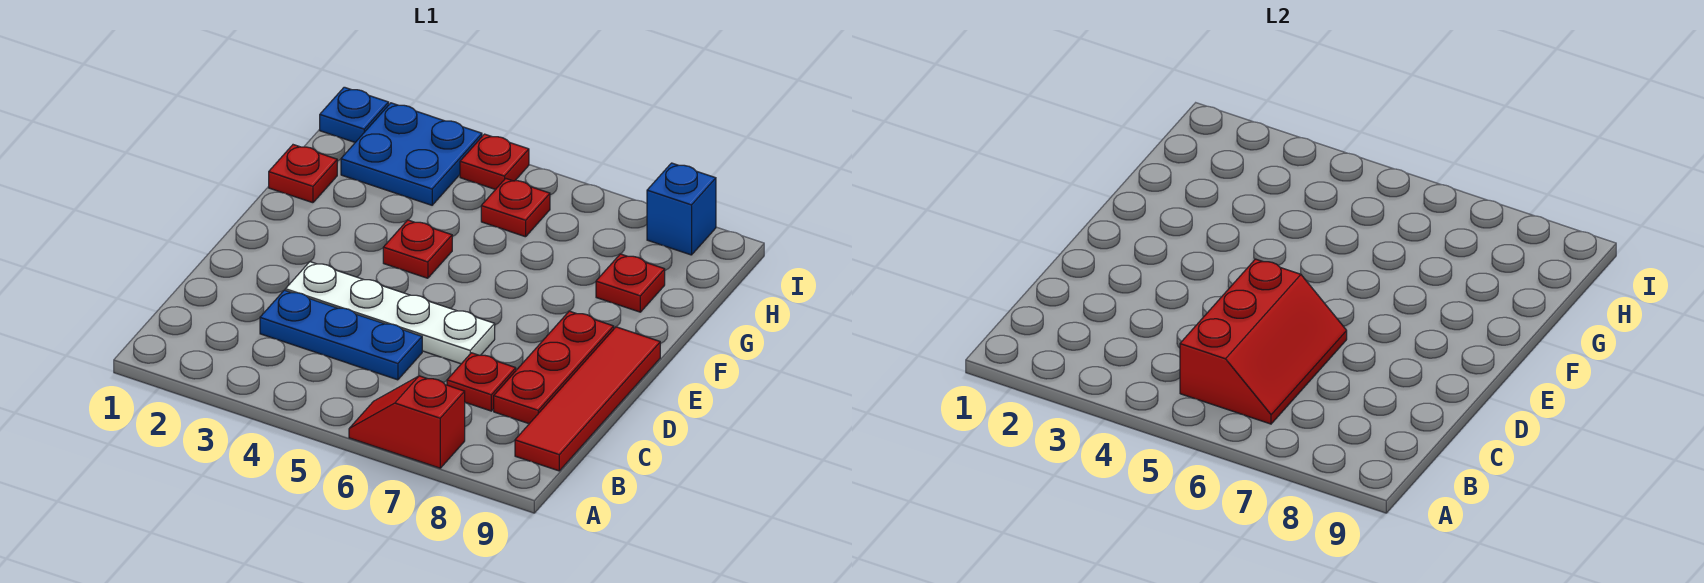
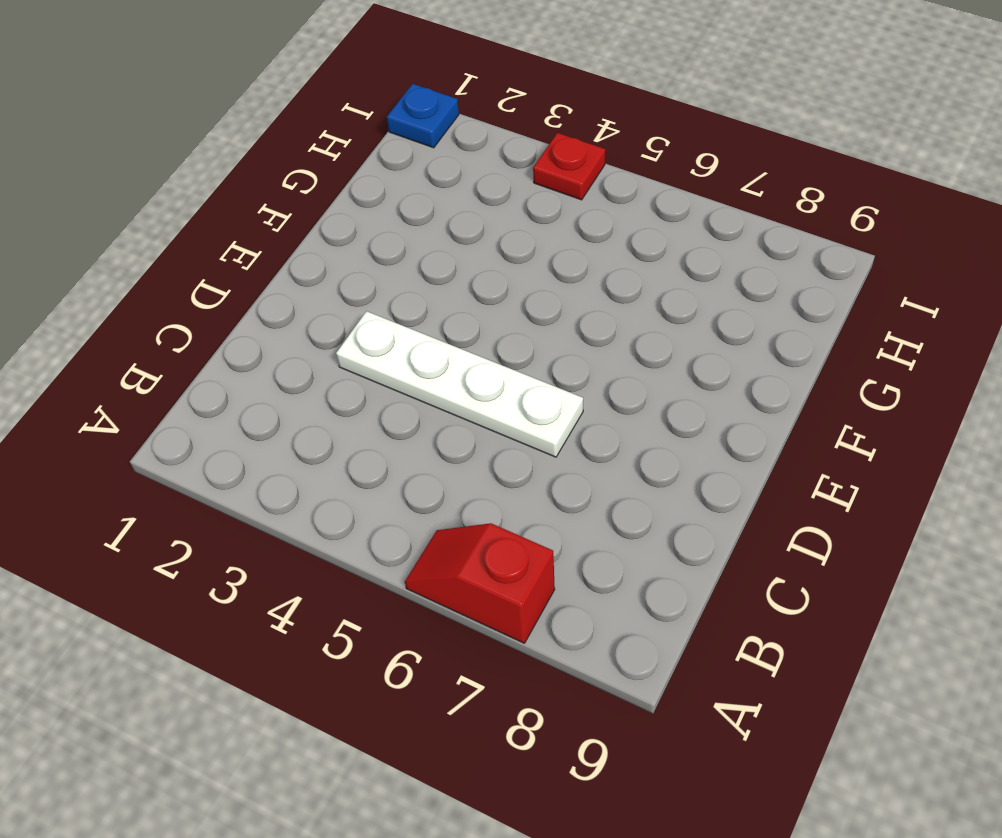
none -> red tile B9:E9 level 1
none -> blue plate C3:C5 level 1
none -> red plate C7 level 1

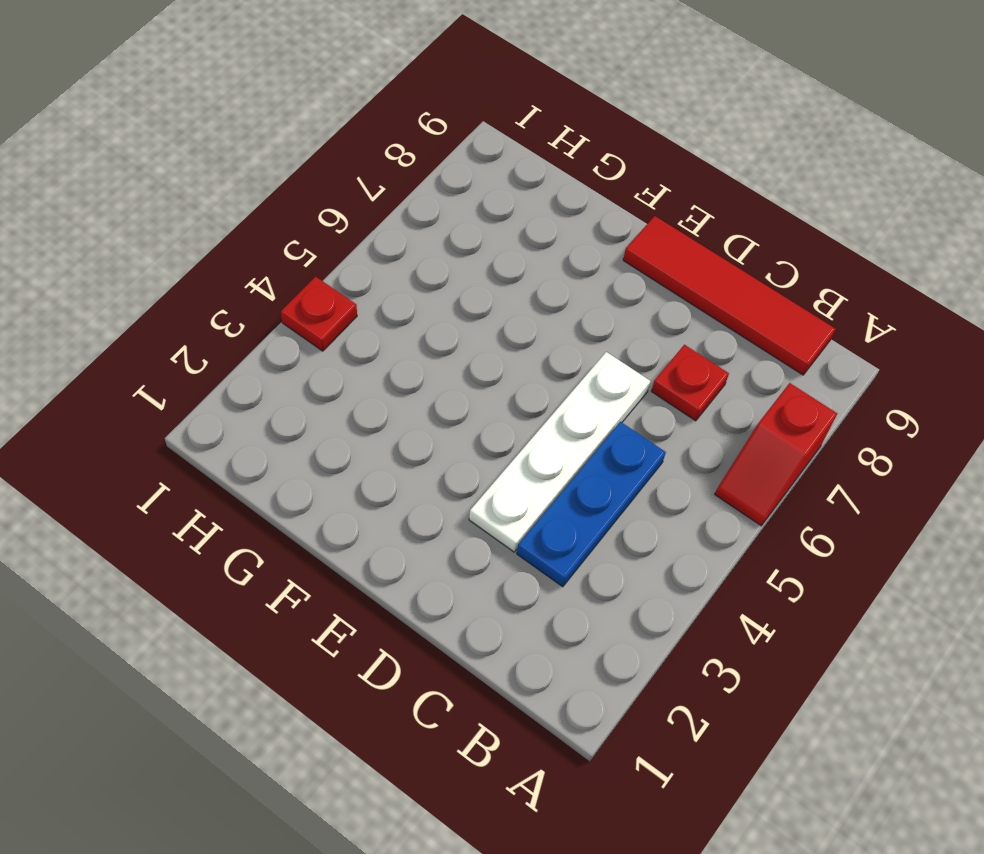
none -> red plate C8:E8 level 1
none -> red plate F4 level 1
none -> red plate G1 level 1

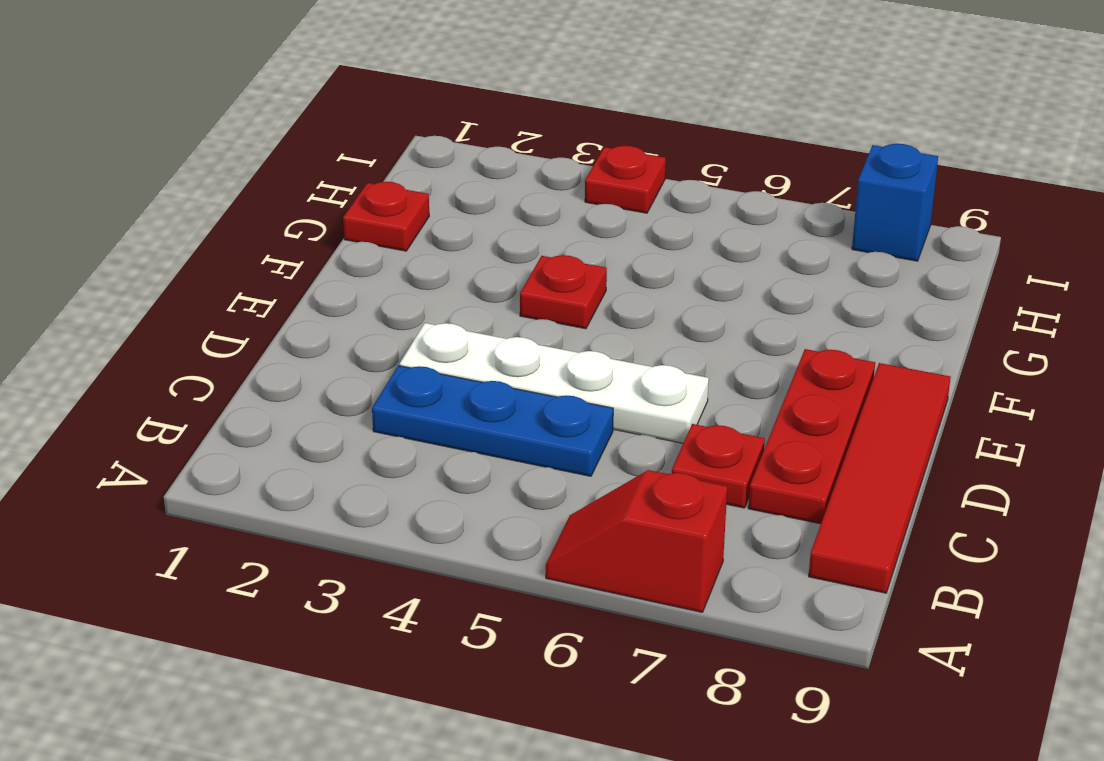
none -> red plate G8 level 1
none -> blue plate H2:I3 level 1
none -> red plate H5 level 1

